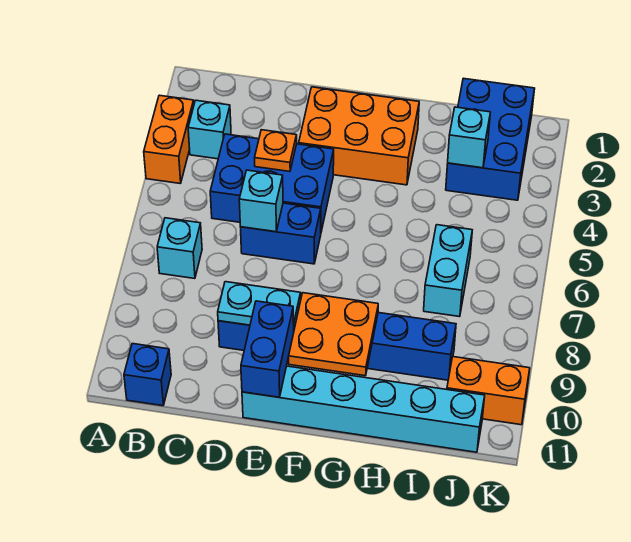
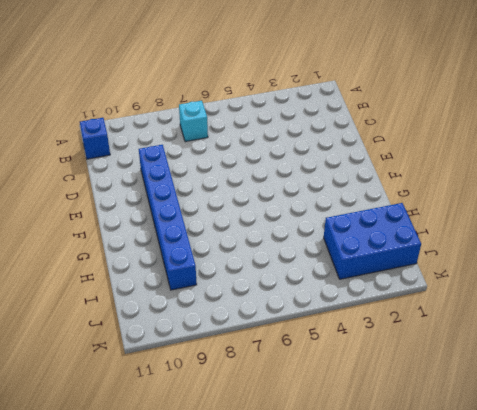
none -> orange brick A3:A4 level 1
none -> cyan brick B3 level 1
none -> blue brick C4:E5 level 1

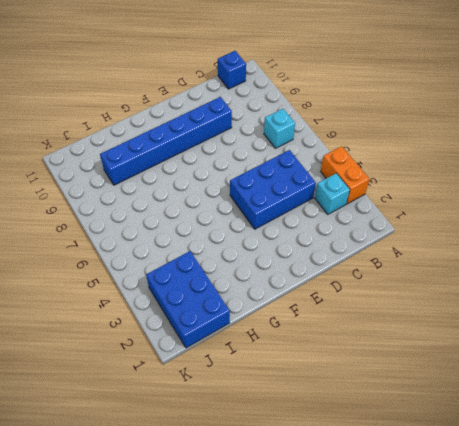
none -> blue brick D6:E6 level 1
none -> orange brick E2:G3 level 1
none -> cyan brick E11:J11 level 1

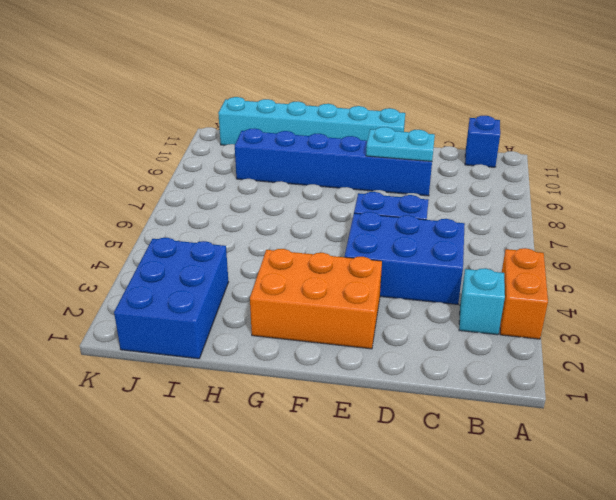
none -> cyan brick B7 level 1
none -> cyan brick I6:I7 level 1
none -> orange brick J10:K10 level 1

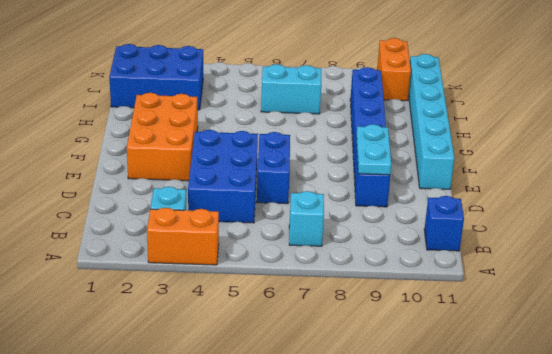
none -> orange plate D4 level 2
none -> cyan brick D6 level 2
none -> blue brick E10:E11 level 2

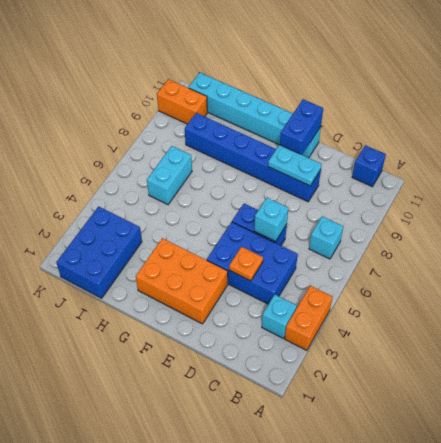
none -> orange plate F9:G10 level 2
none -> cyan brick I3 level 2

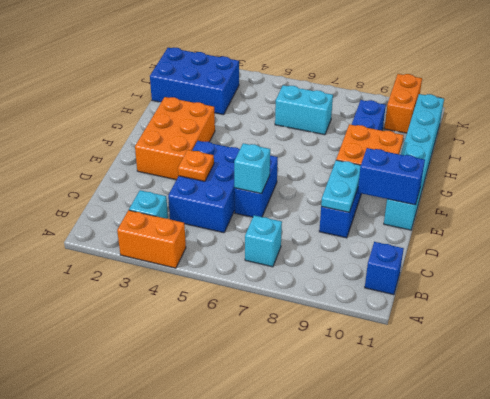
none -> cyan brick I3 level 2

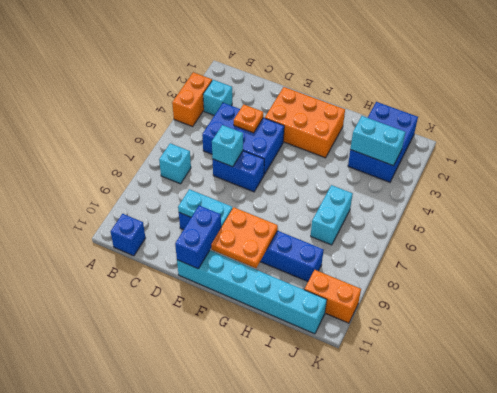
cyan brick I3:J3 level 2 -> cyan brick I3 level 2

